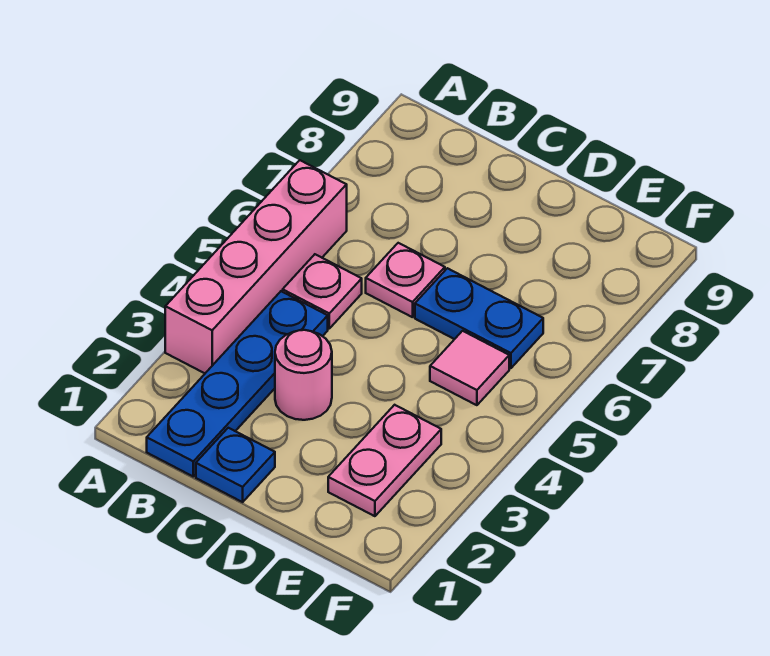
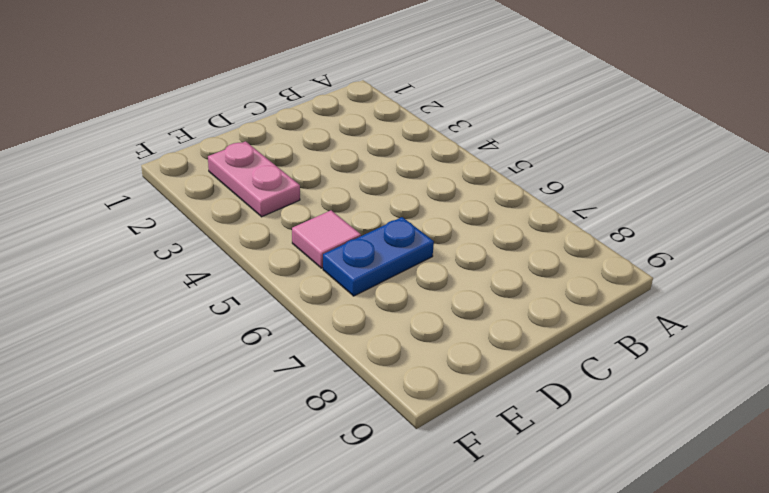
none -> pink brick A3:A6 level 1
none -> blue plate B1:B4 level 1

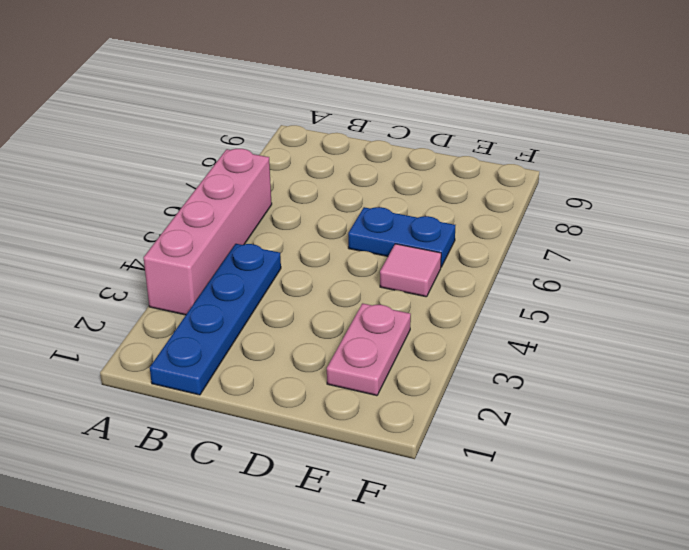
none -> pink plate B5 level 1
none -> blue plate C1 level 1

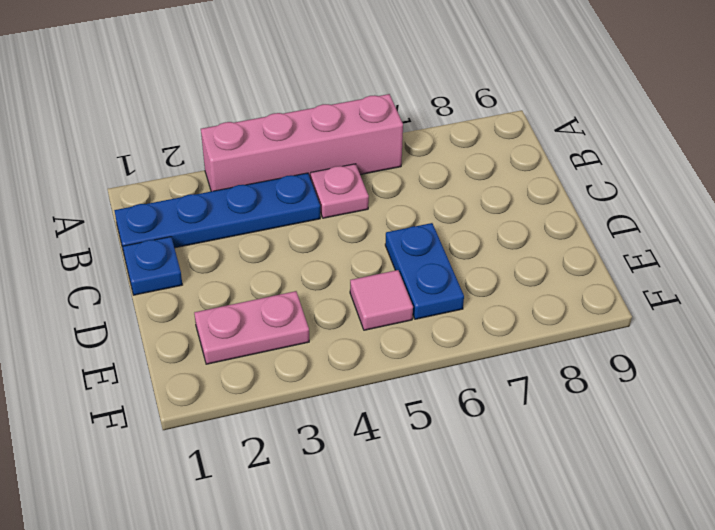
none -> pink round brick C3 level 1
none -> pink plate C6 level 1

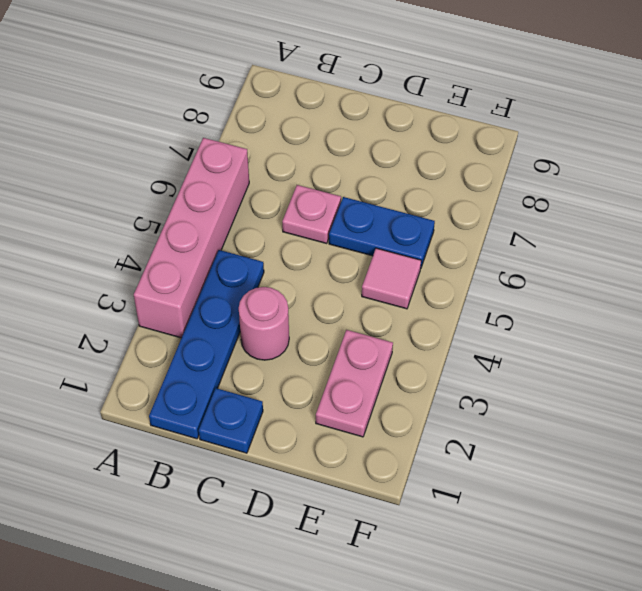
none -> pink plate B5 level 1

